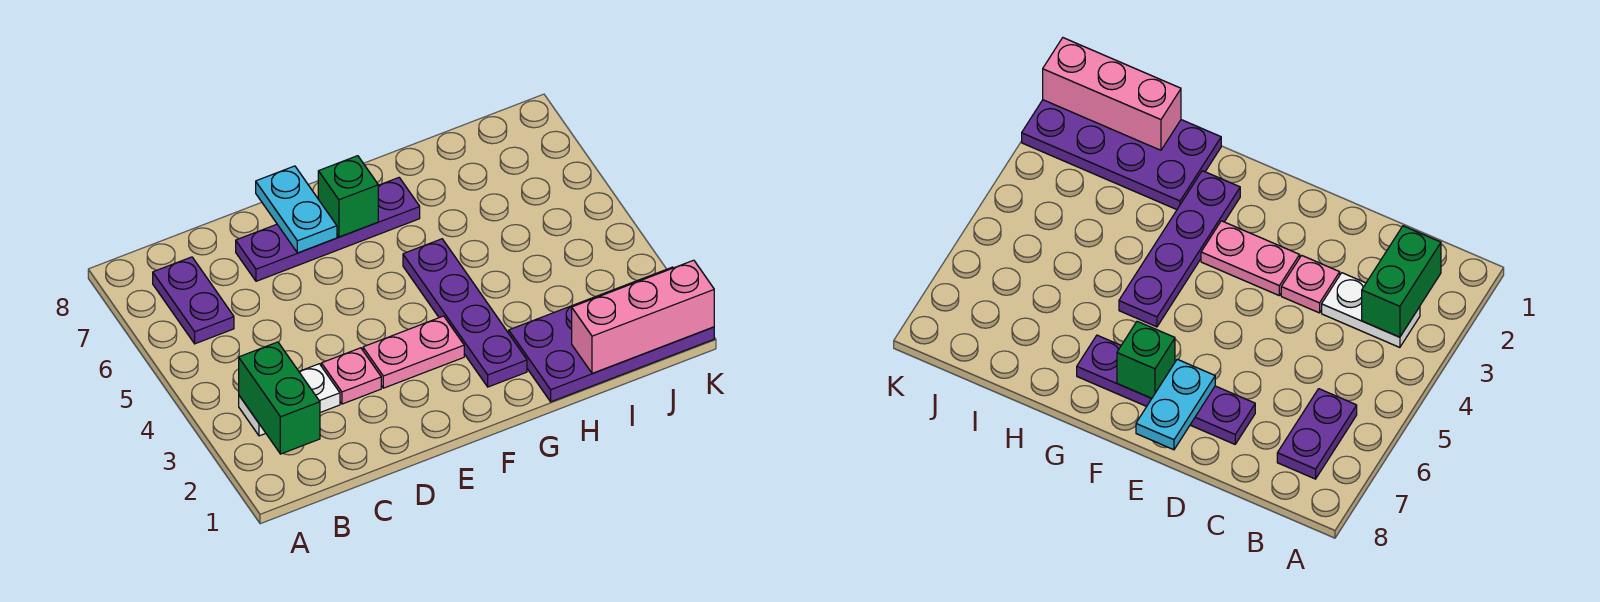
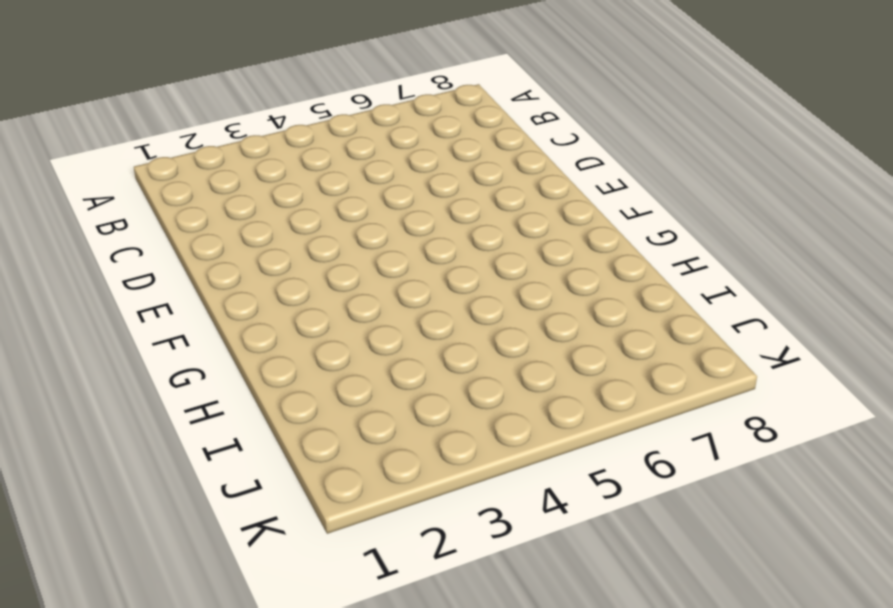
none -> white plate B3:C3 level 1
none -> purple plate B6:B7 level 1

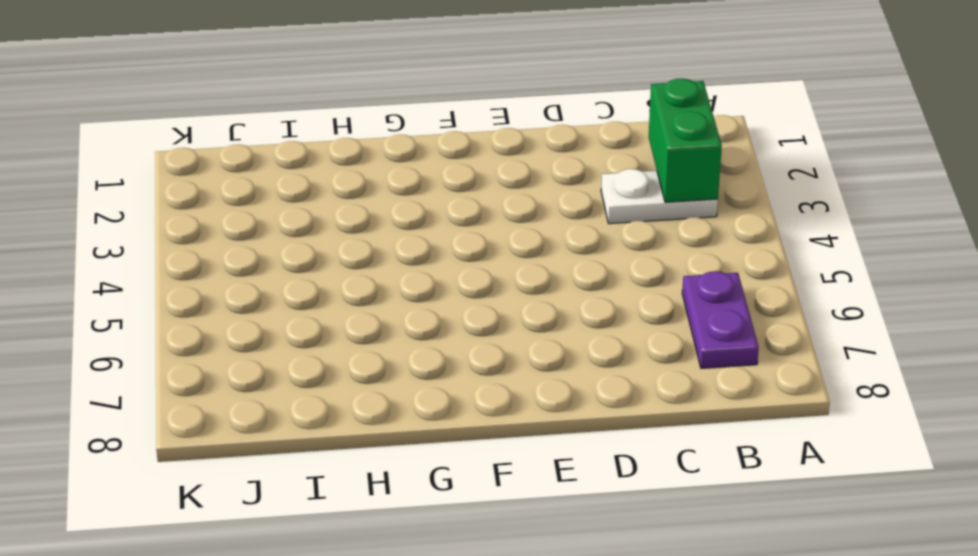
none -> pink plate D3 level 1
none -> purple plate D7:G7 level 1

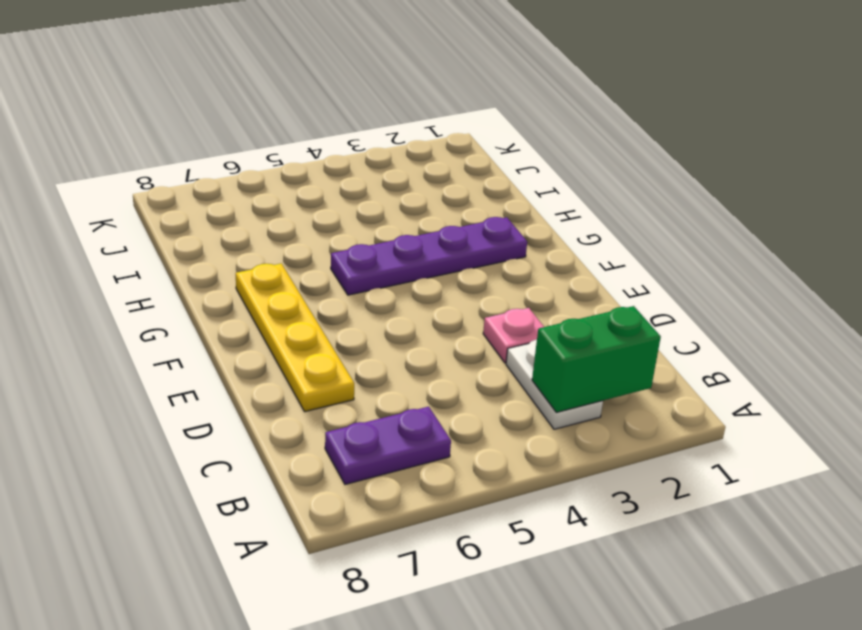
yellow plate D7:G7 level 1 -> purple plate D7:G7 level 1
none -> pink plate E3:F3 level 1
none -> purple plate H1:K2 level 1

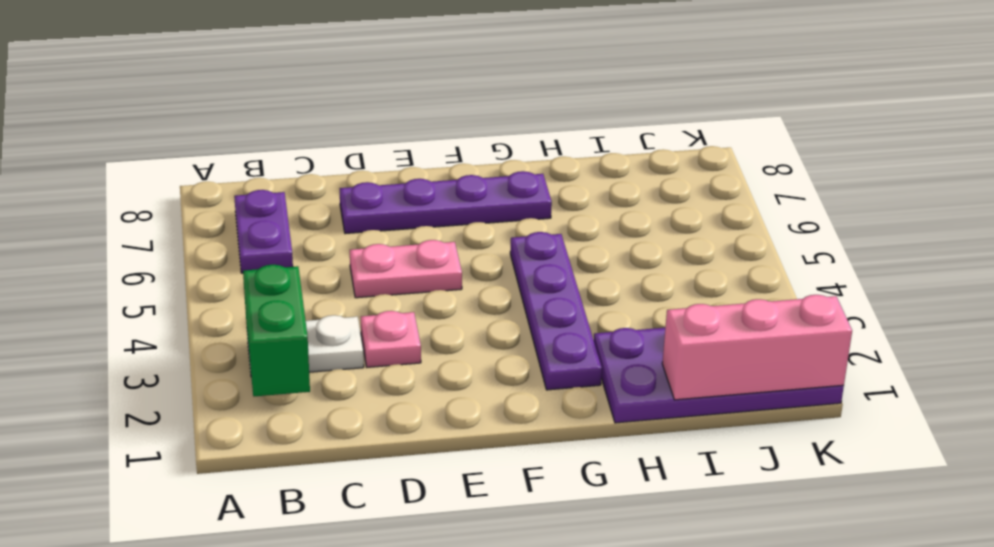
pink plate D5:E5 level 1 -> pink plate E3:F3 level 1
none -> cyan plate E7:E8 level 2
none -> green brick F7 level 2

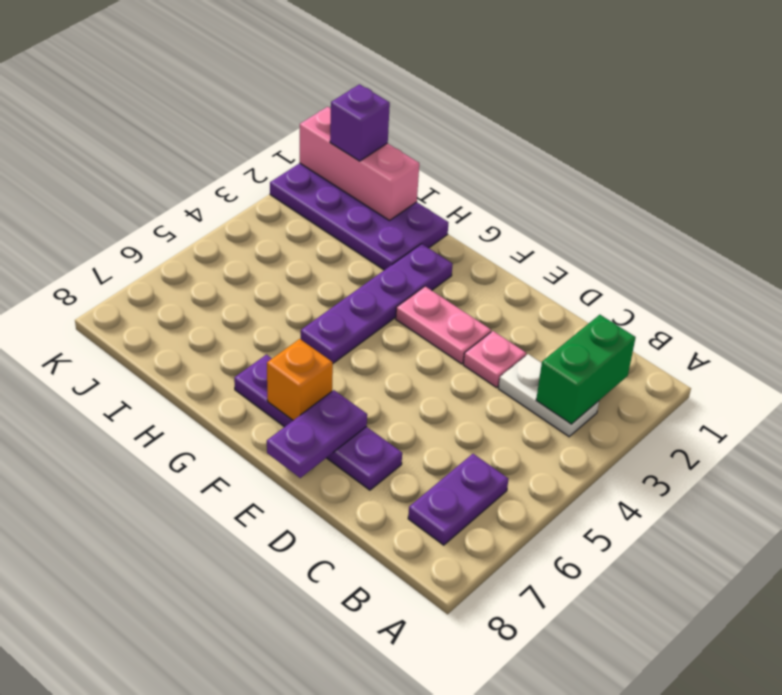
purple plate E7:E8 level 2 -> cyan plate E7:E8 level 2
orange brick F7 level 2 -> green brick F7 level 2
purple brick J1 level 3 -> none

